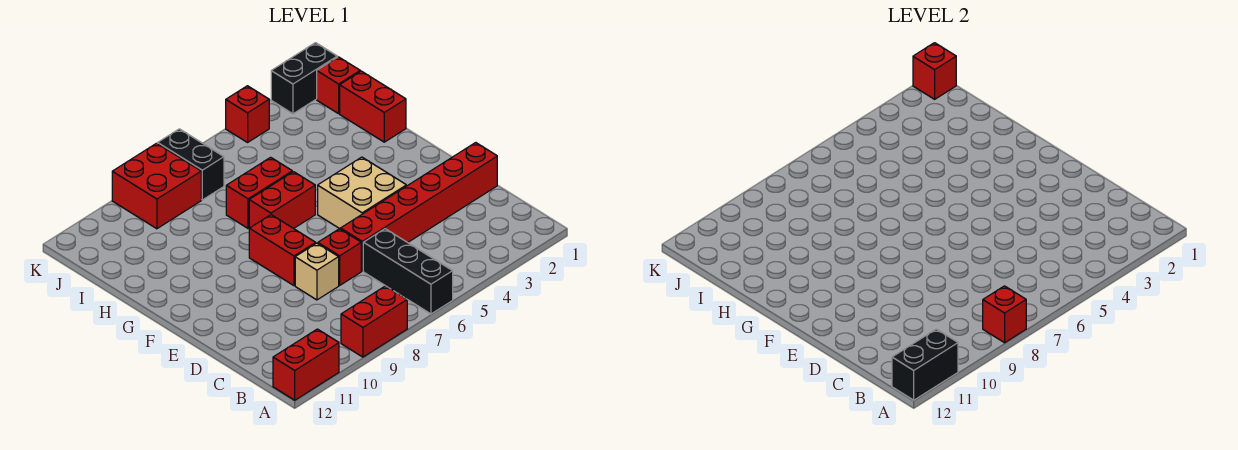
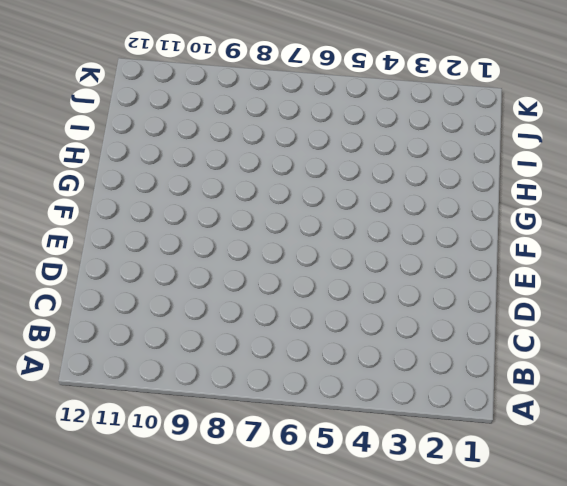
none -> black brick A6:C6 level 1
none -> red brick A8:A9 level 1
none -> red brick A11:A12 level 1

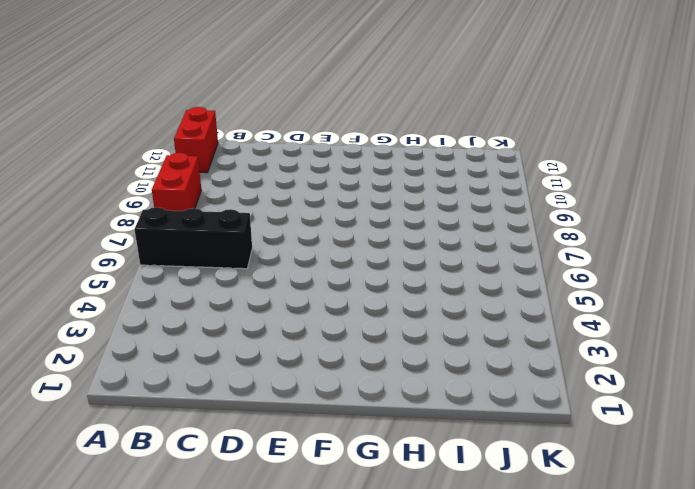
none -> red brick D1:D6 level 1
none -> red brick D7 level 1
none -> tan brick D8 level 1

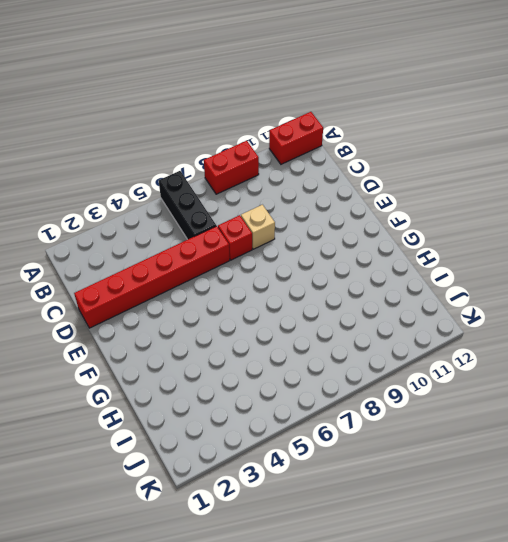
none -> tan brick E4:F5 level 1
none -> red brick E8:F8 level 1
none -> red brick G6:G7 level 1

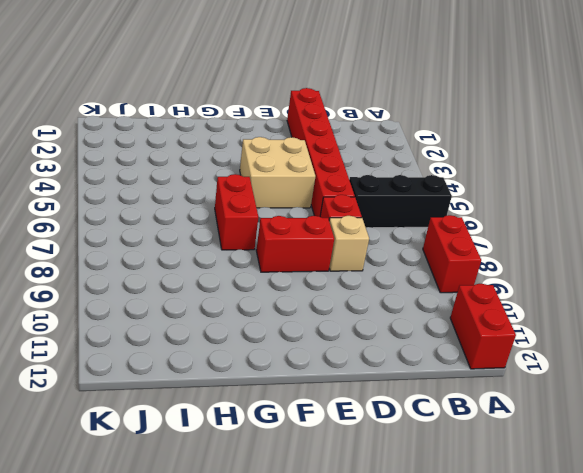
none -> red brick H1:I1 level 1
none -> red brick H6:H7 level 1
none -> red brick J1 level 1

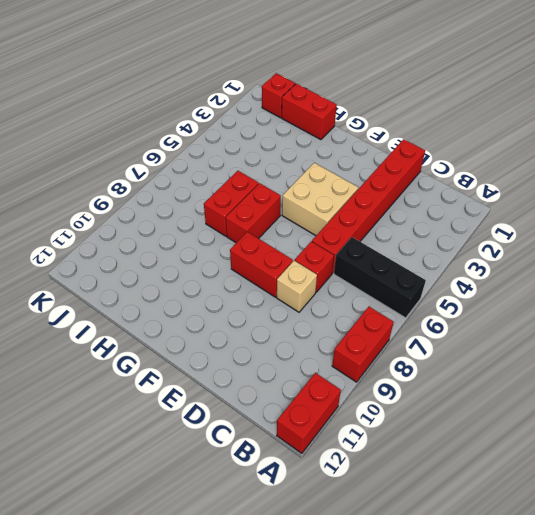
none -> black brick J7:K7 level 1
none -> red brick J8:K9 level 1
none -> black brick K1:K2 level 1

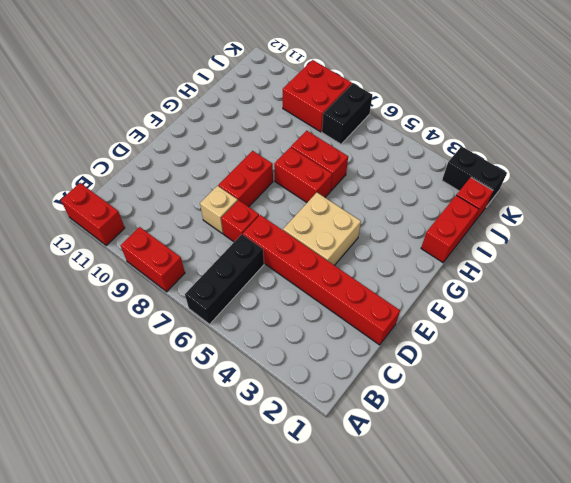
none -> red brick K4 level 1
none -> red brick A8 level 2
none -> black brick A11:A12 level 2

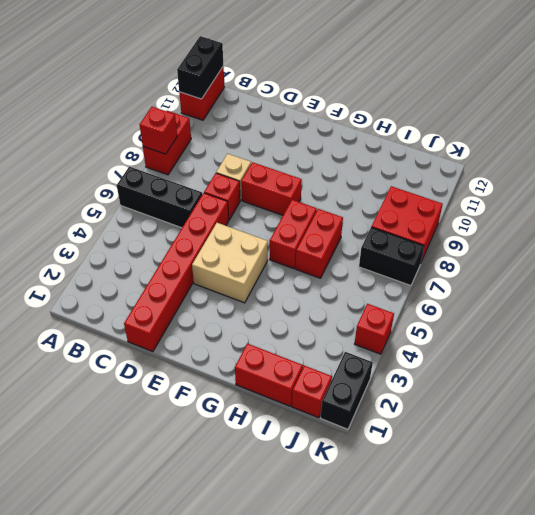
none -> red brick K1 level 2

